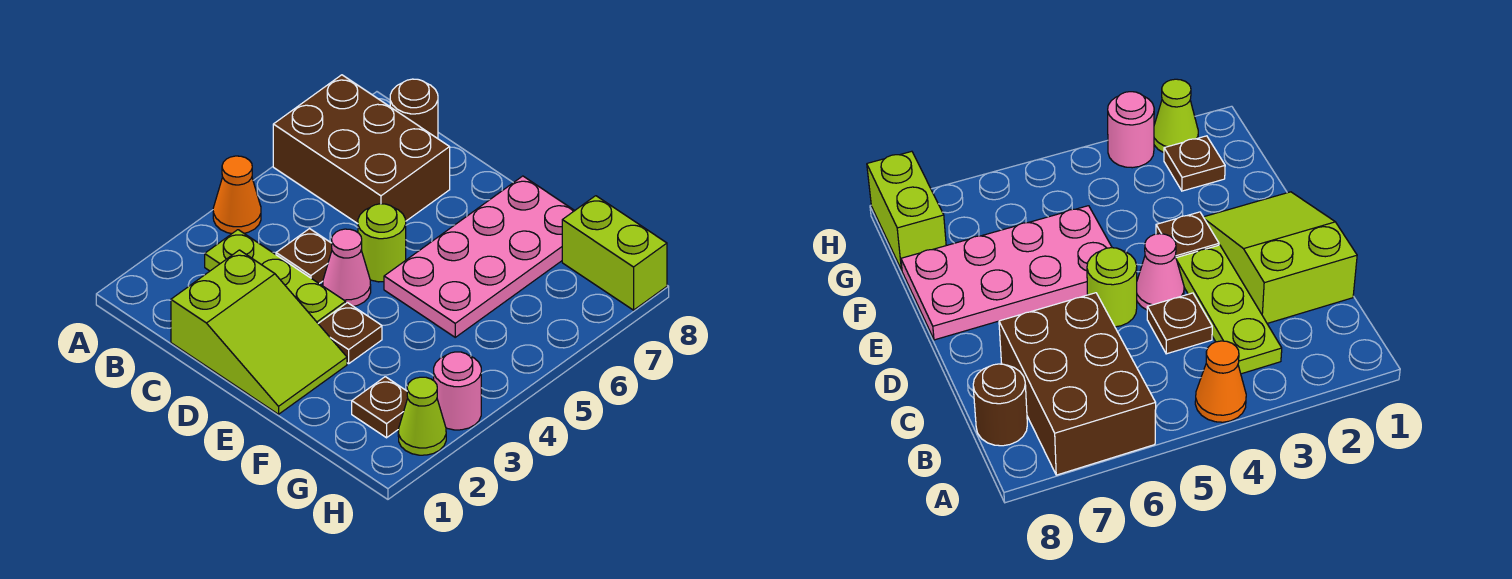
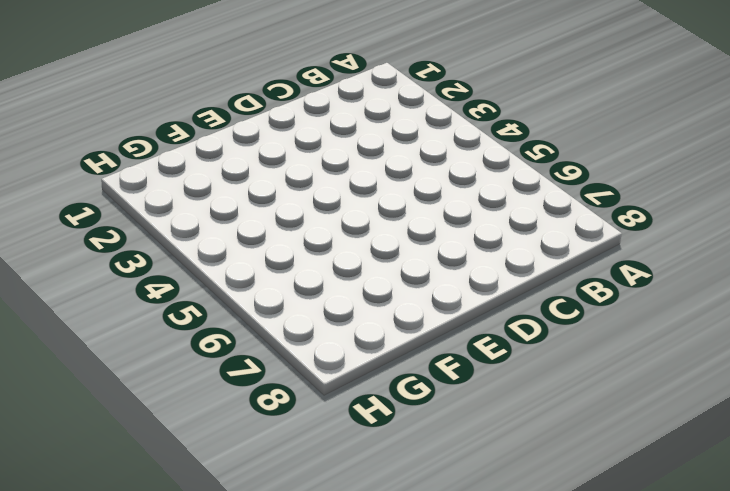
none -> orange cone A4 level 1
none -> brown brick A6:C7 level 1
none -> lime plate B3:D3 level 1

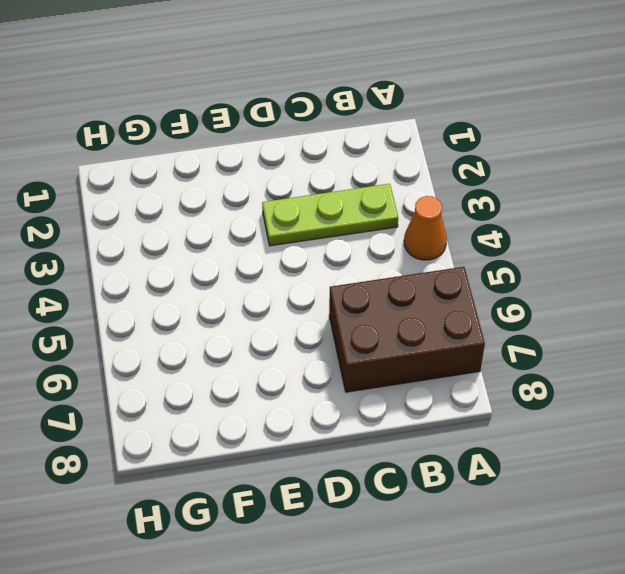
none -> brown round brick B8 level 1
none -> lime slope C1:E2 level 1 top C
none -> brown plate C4 level 1

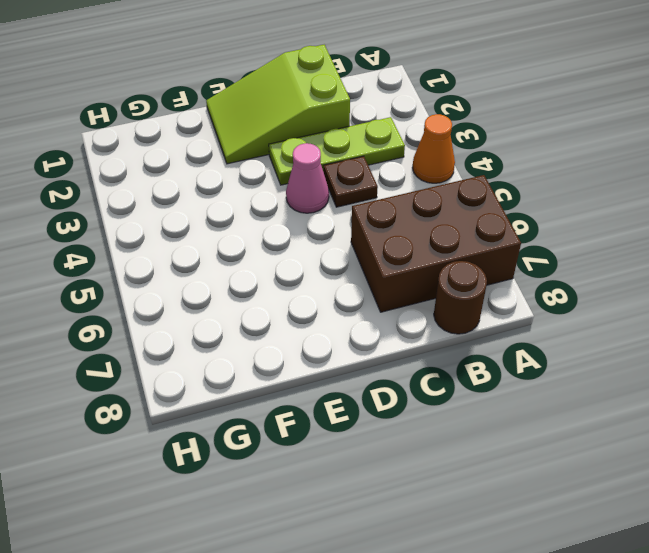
none -> lime round brick D5 level 1
none -> brown plate E3 level 1
none -> pink plate E5:F8 level 1

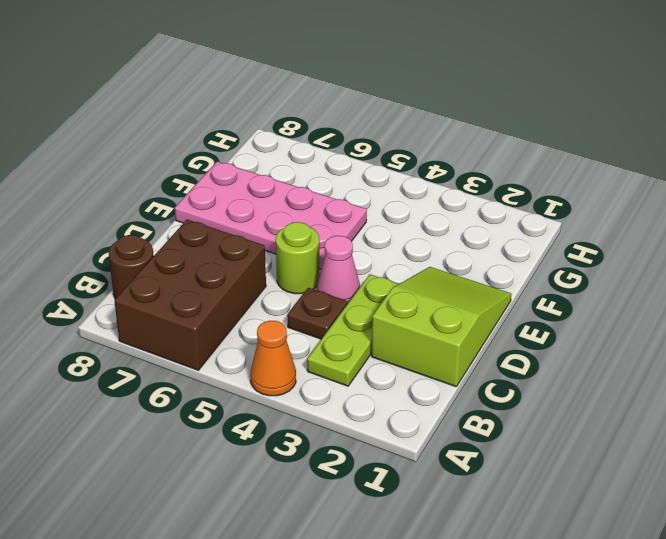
none -> brown plate E3 level 1
none -> brown plate G2 level 1
none -> lime brick G8:H8 level 1

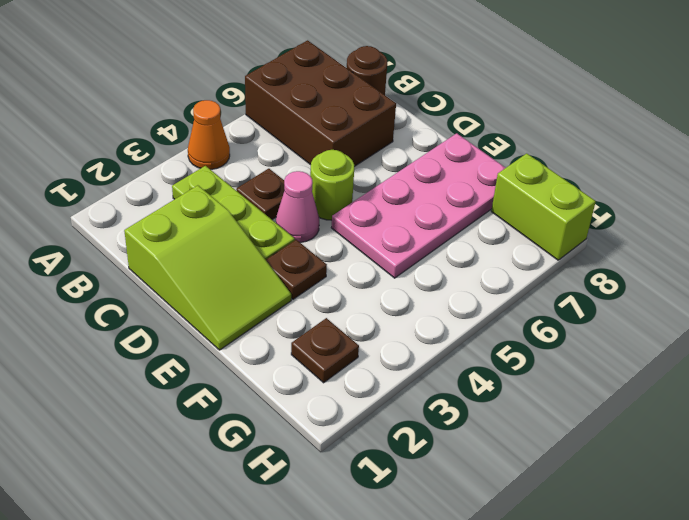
none -> lime cone H2 level 1
none -> pink round brick H3 level 1

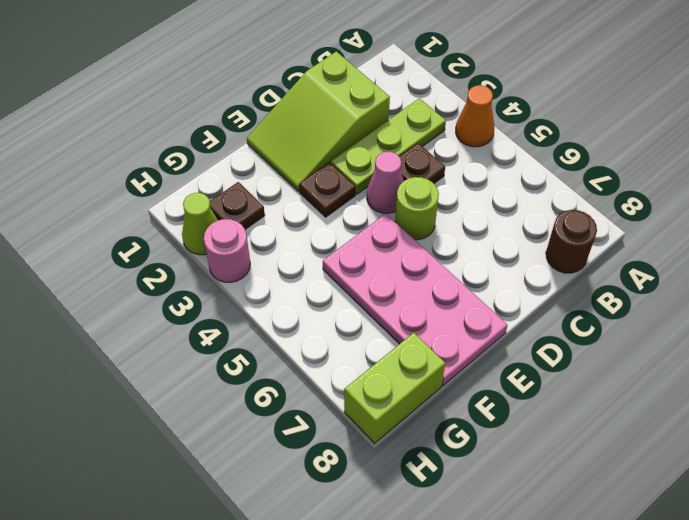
none -> brown brick A6:C7 level 1

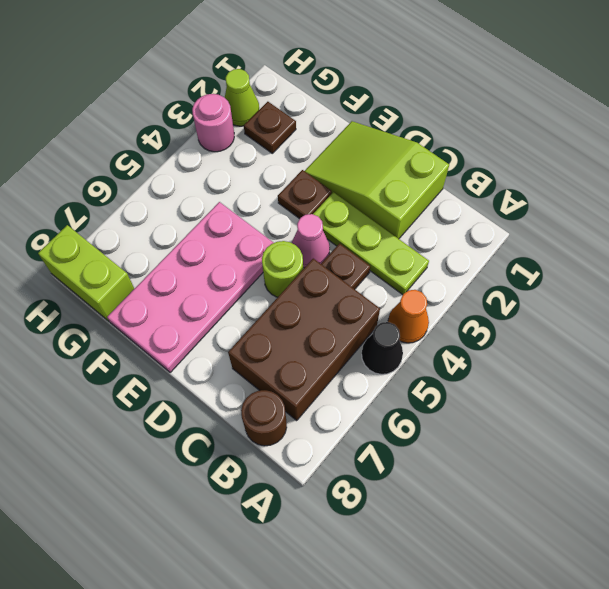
black cone A5 level 1 -> none
brown brick B5:C7 level 1 -> brown brick A6:C7 level 1

